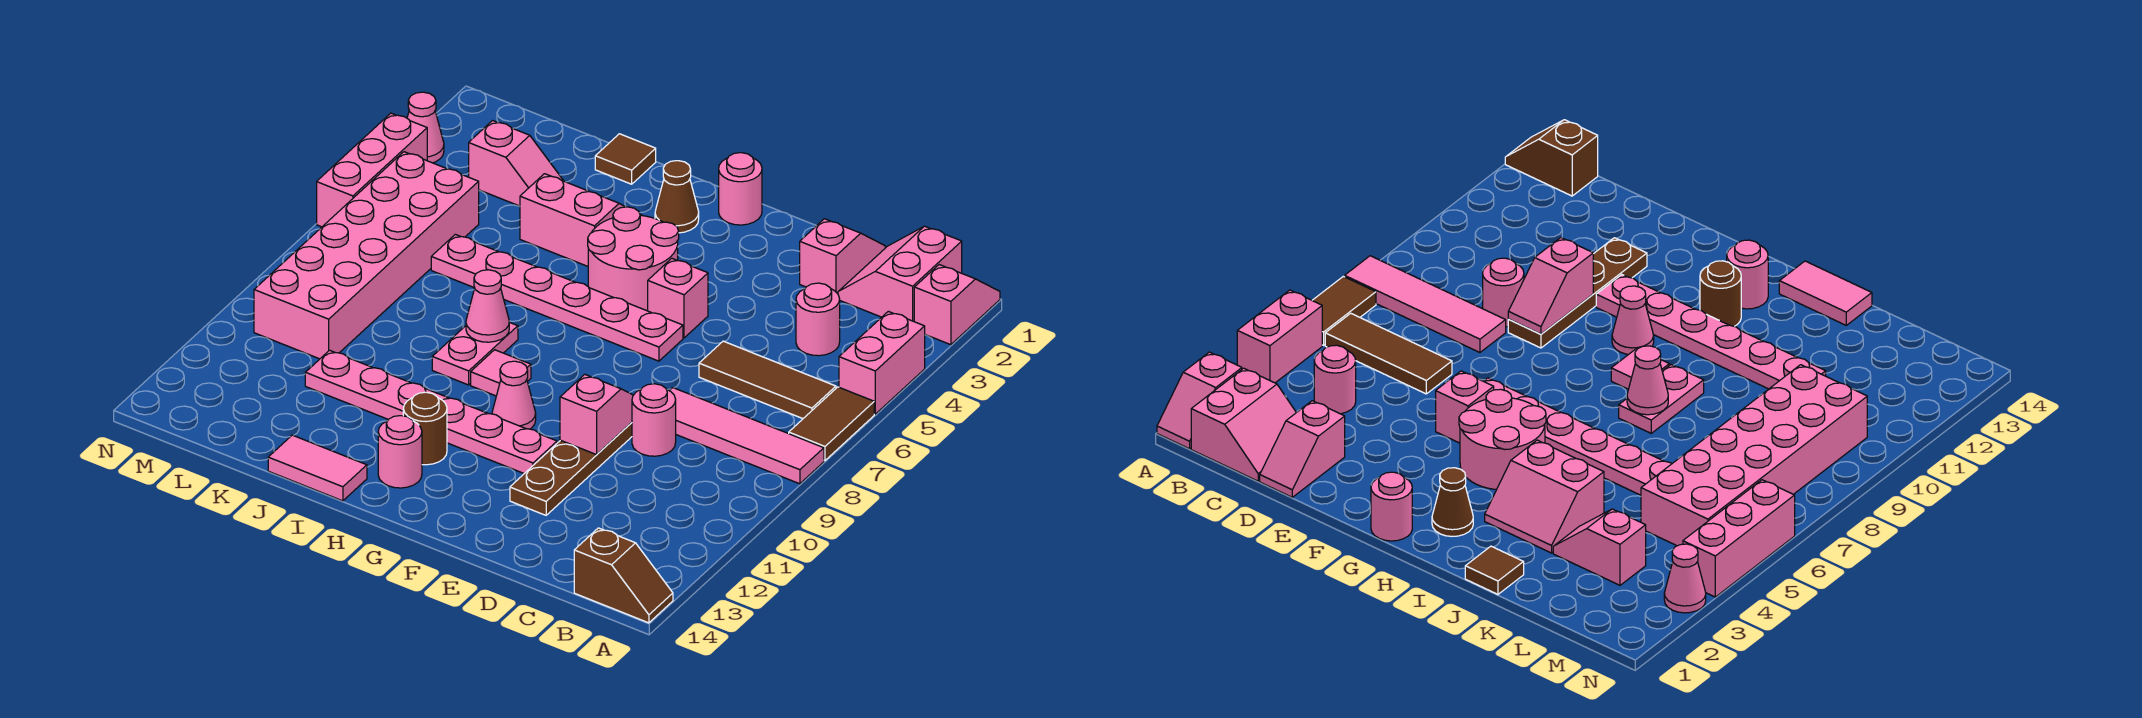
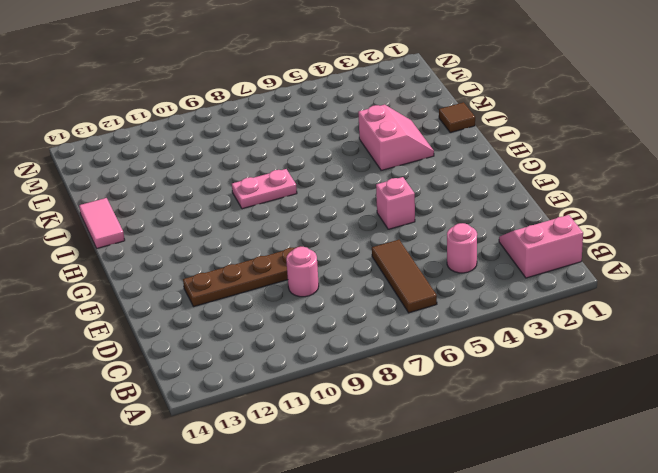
none -> pink slope A1:A2 level 1 top 2
none -> pink brick A4:A5 level 1
none -> brown tile A6:A7 level 1
none -> pink tile A8:D8 level 1

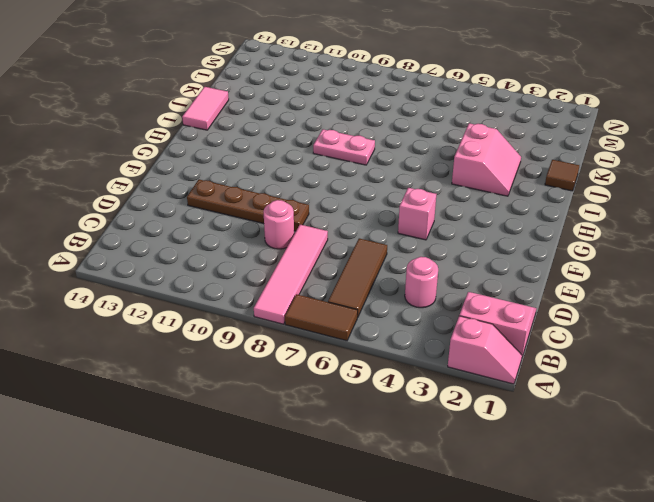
none -> pink brick A4:A5 level 1
none -> brown slope A14:B14 level 1 top B
none -> pink slope D1:D2 level 1 top 2
none -> pink plate F6:K6 level 1

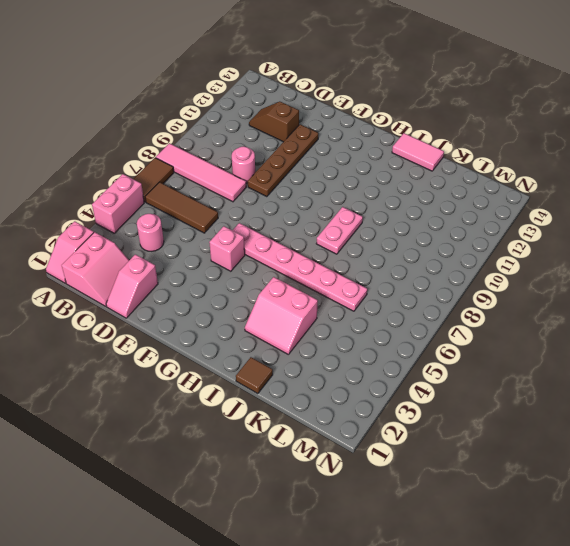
brown slope C12:D12 level 1 top D -> brown slope A14:B14 level 1 top B
none -> pink plate F11:K11 level 1
none -> pink round brick G1 level 1
none -> pink round brick G4:H5 level 1
none -> pink cone G10 level 1

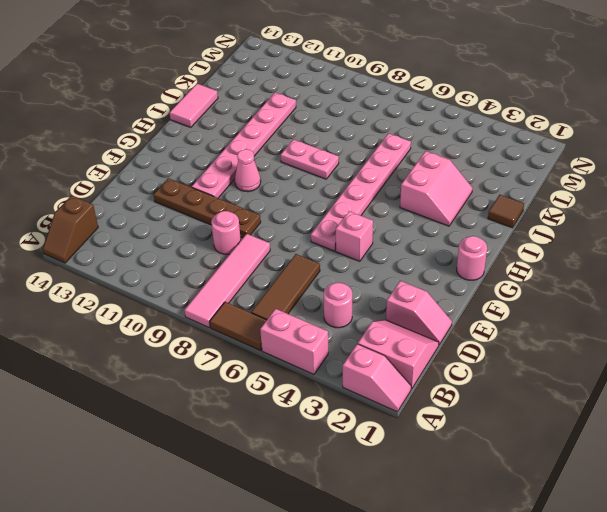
none -> pink round brick G4:H5 level 1
none -> brown cone H2 level 1
none -> pink tile H9 level 1
none -> brown round brick H12 level 1

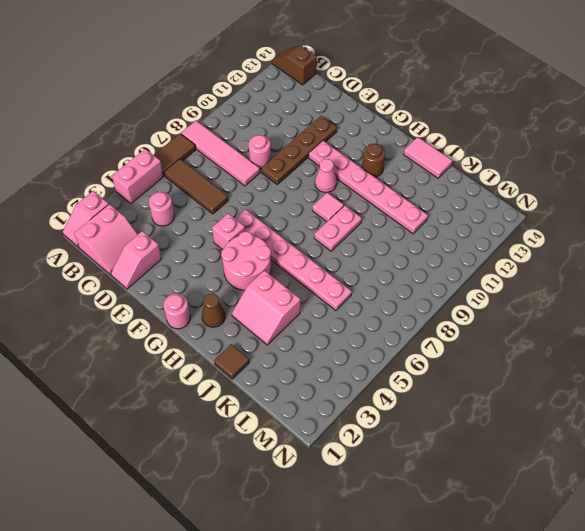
none -> pink round brick H13 level 1
none -> pink slope K3:L3 level 1 top L
none -> pink brick L5:M10 level 1
none -> pink cone N3 level 1

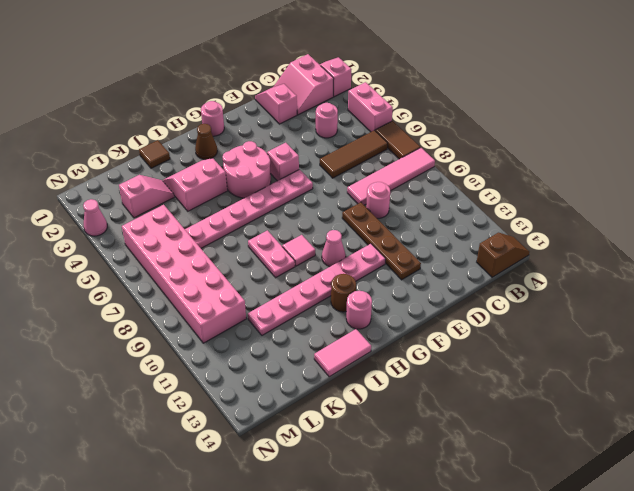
none -> pink brick N4:N6 level 1
none -> pink slope E9:E10 level 2 top 10
none -> pink cone I8 level 2

